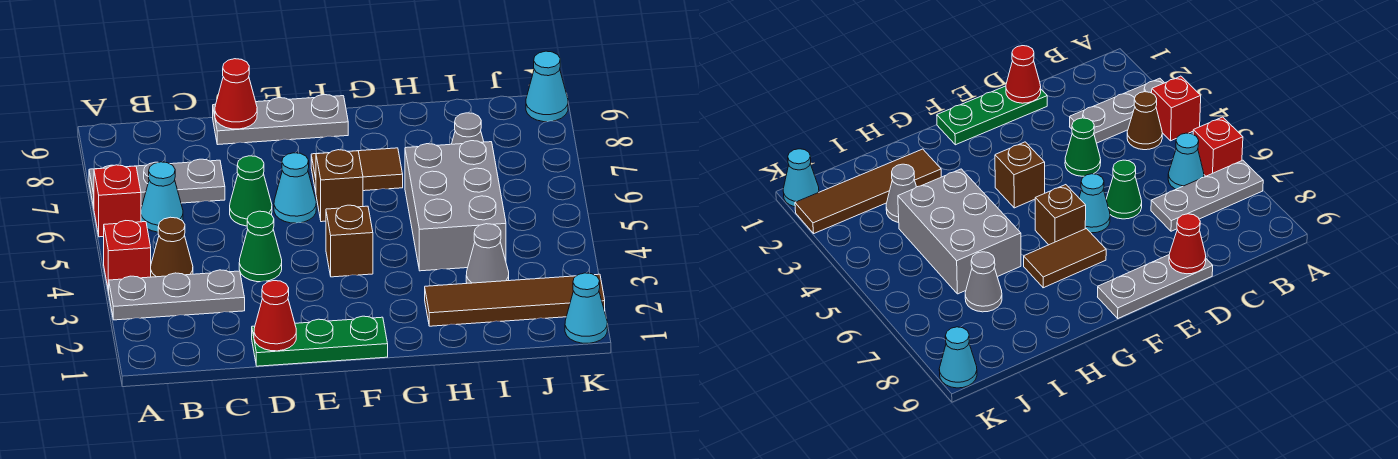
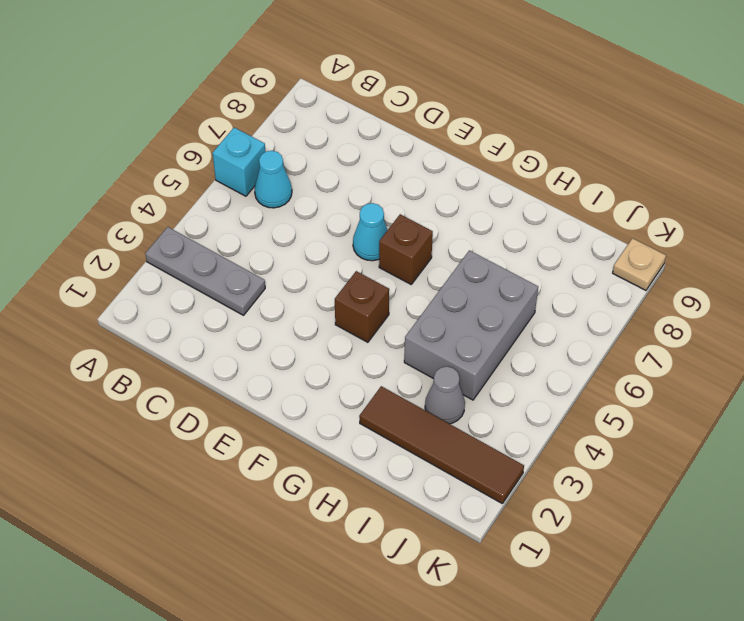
cyan brick A6 level 1 -> red brick A6 level 1
tan plate K9 level 1 -> cyan cone K9 level 1
none -> red brick A4 level 1
none -> grey plate A7:C7 level 1
none -> brown cone B4 level 1

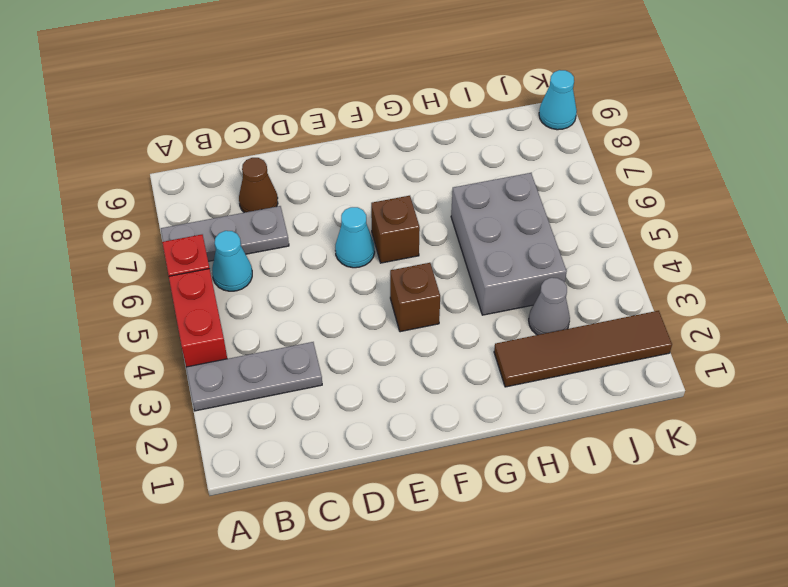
red brick A4:A5 level 1 -> red brick A4 level 1
brown cone C8 level 1 -> brown cone B4 level 1
none -> green plate D1:F1 level 1
none -> green cone D4 level 1
none -> green cone D6 level 1

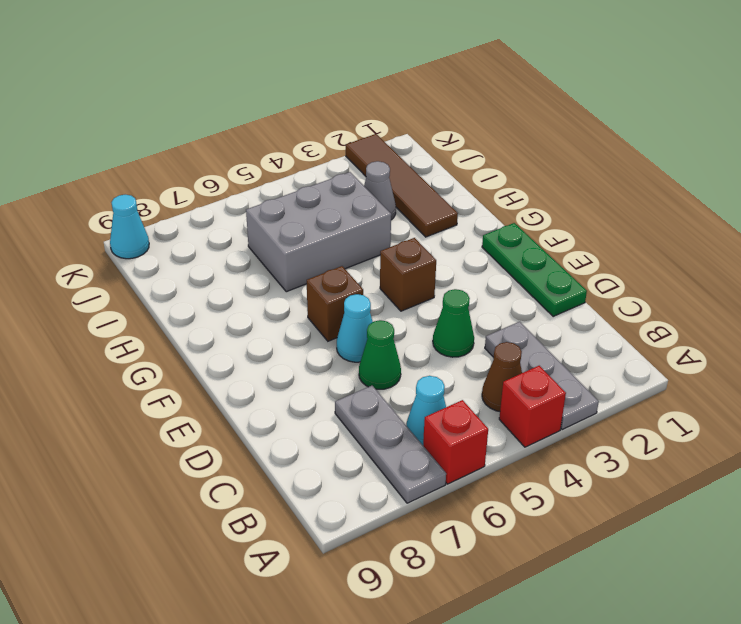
none -> grey plate D9:F9 level 1
none -> brown tile F7:G7 level 1
none -> grey cone I7 level 1

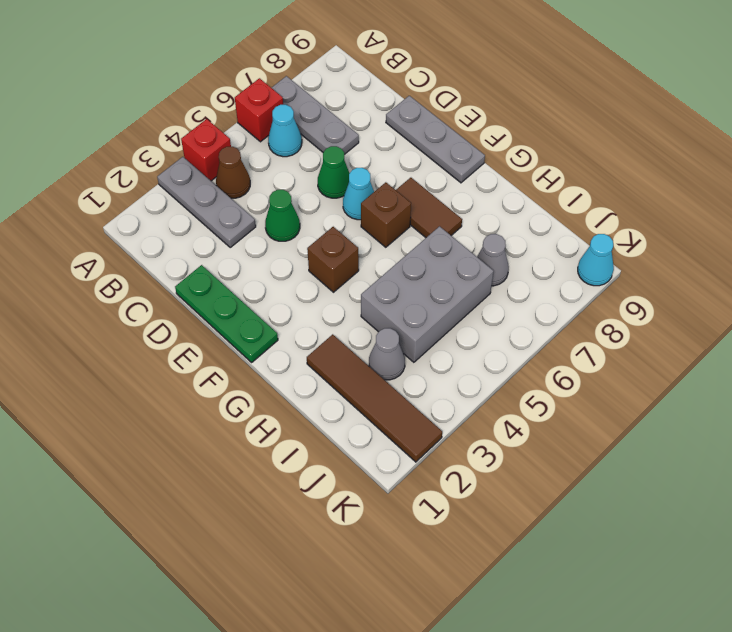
none -> cyan cone K1 level 1
none -> red cone D1 level 2
none -> red cone D9 level 2

